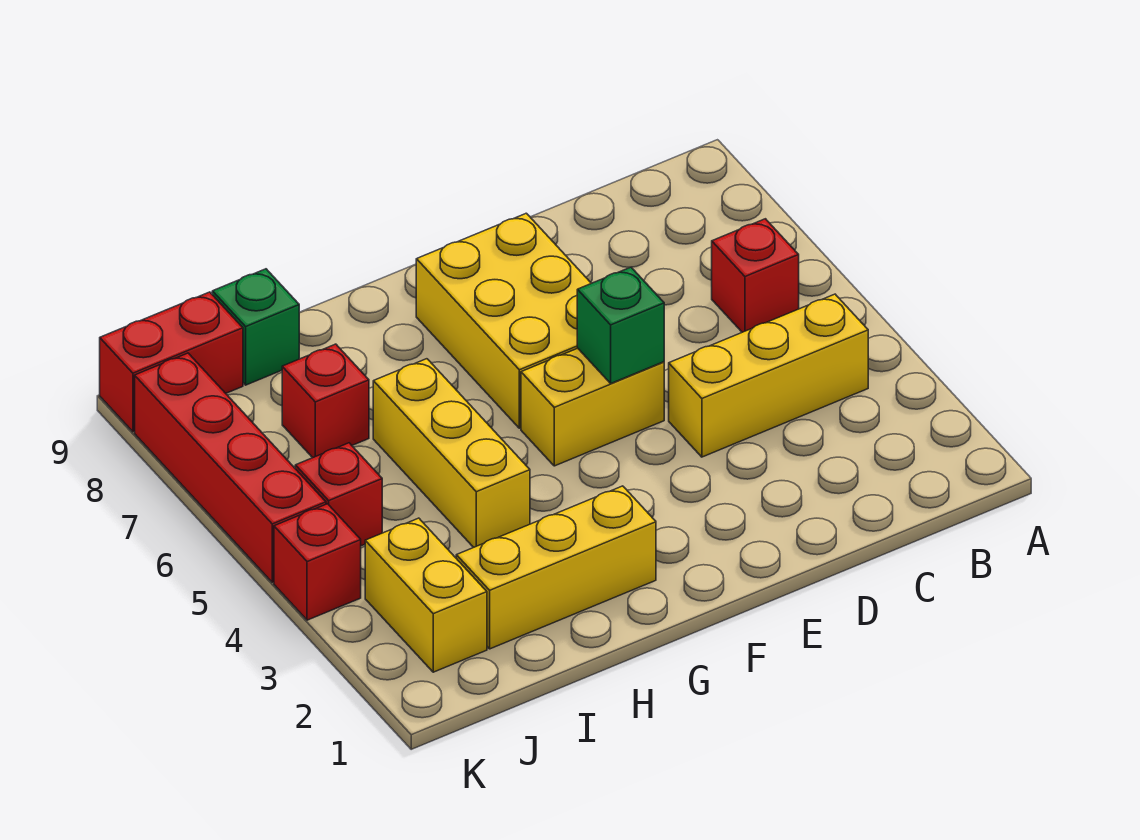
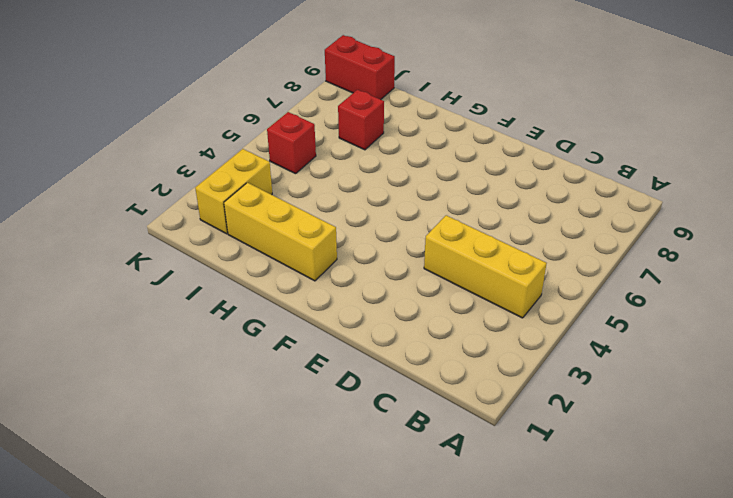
none -> red brick B6 level 1
none -> yellow brick E5:F5 level 1
none -> yellow brick E6:F8 level 1

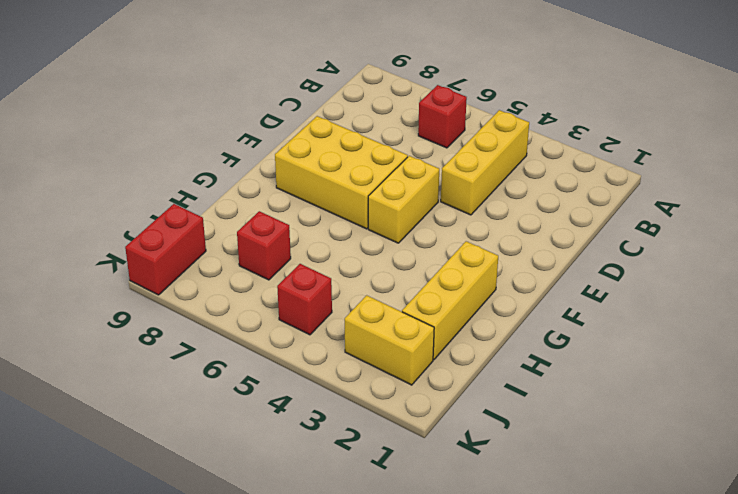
none -> yellow brick H4:H6 level 1
none -> green brick I9 level 1
none -> red brick K4 level 1

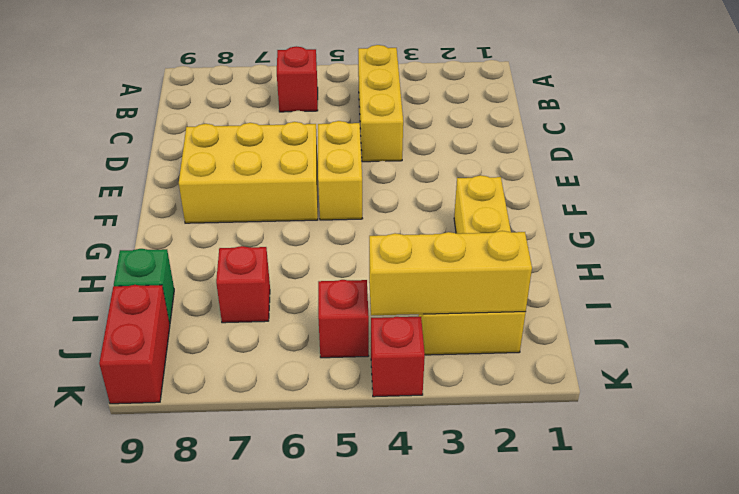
yellow brick J2:J4 level 2 -> yellow brick H4:H6 level 1
none -> red brick K5:K8 level 1
none -> green brick E5 level 2

